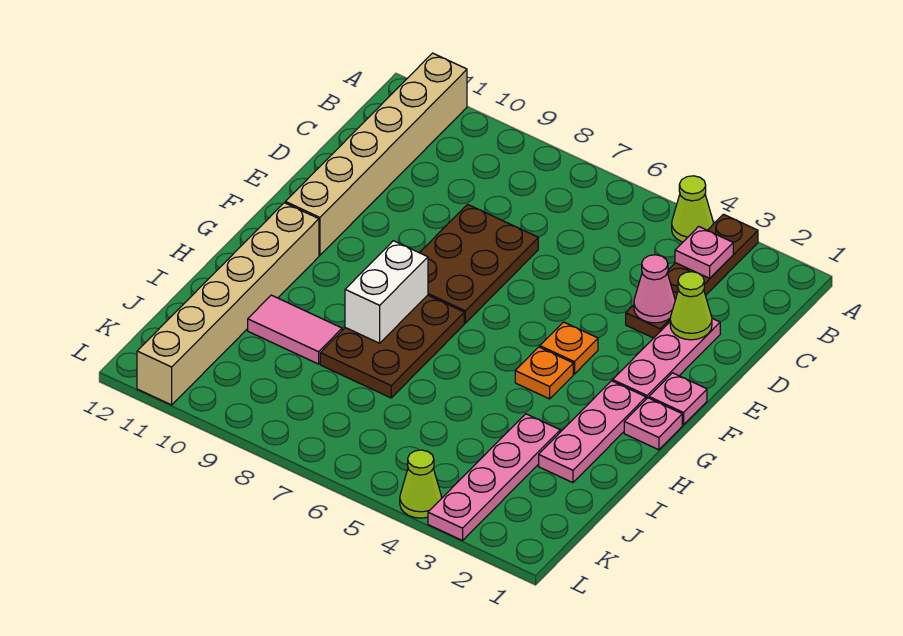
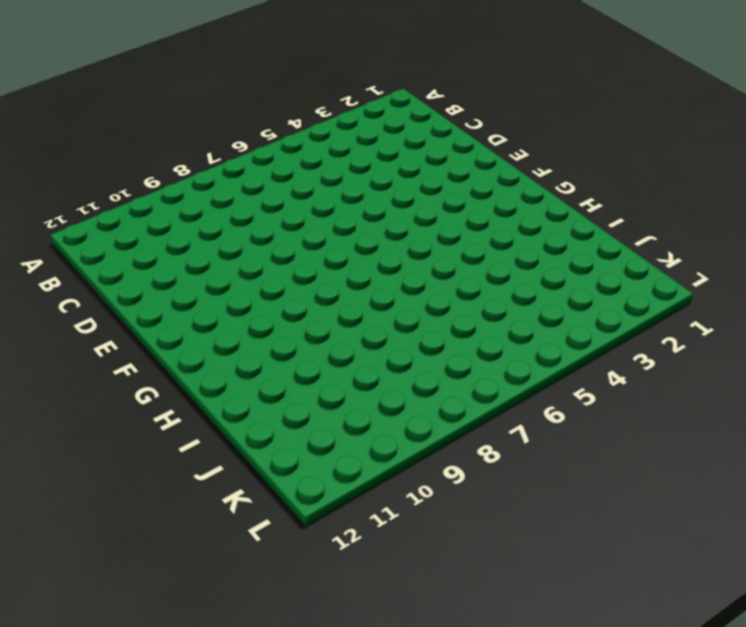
none -> brown plate A3:D3 level 1
none -> lime cone A4 level 1
none -> tan brick A11:F11 level 1

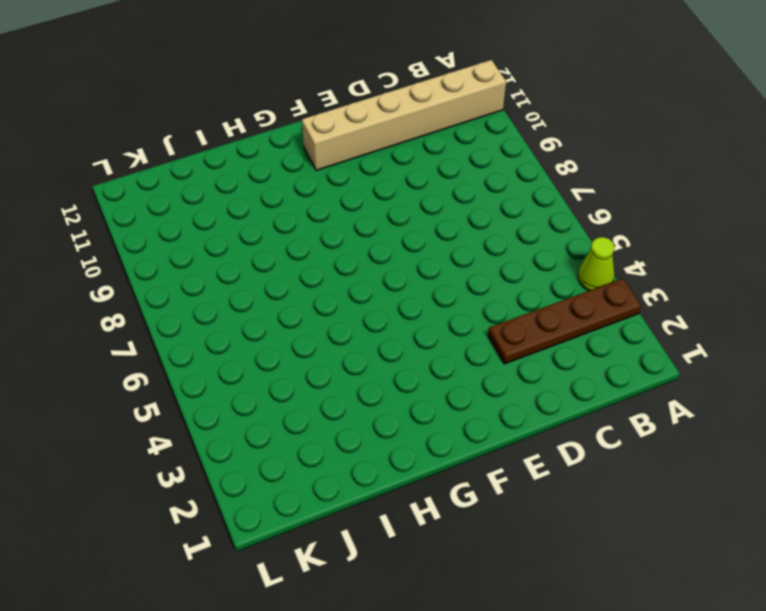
none -> pink plate D2:F2 level 1
none -> brown plate D7:F8 level 1
none -> pink plate F1 level 1

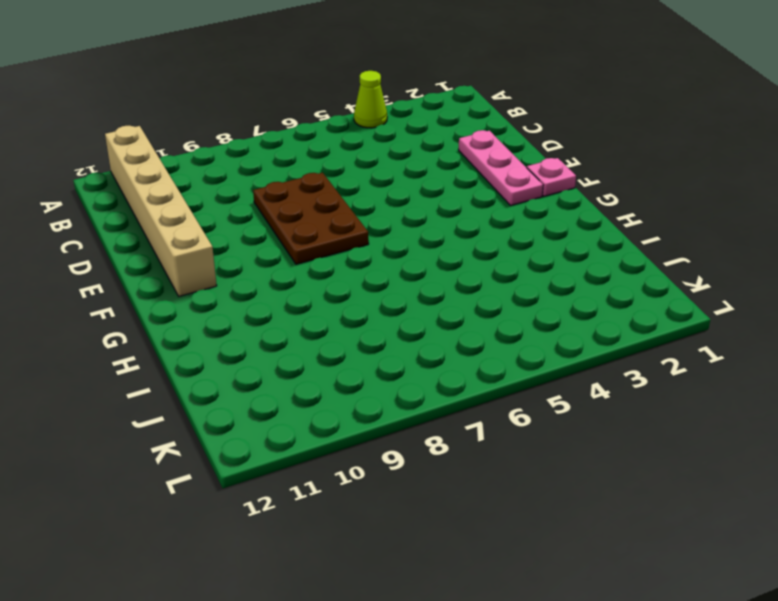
none -> brown plate A3:D3 level 1
none -> orange plate F4 level 1
none -> pink plate G1 level 1

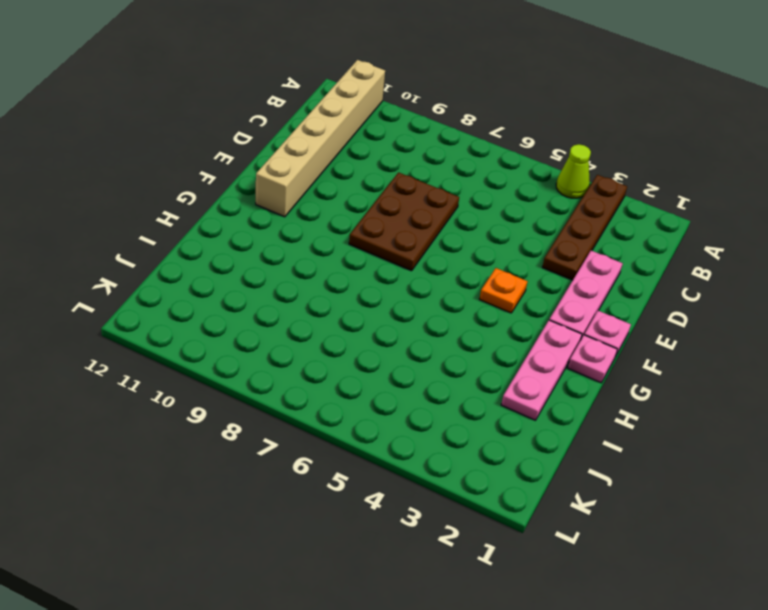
none -> orange plate G4 level 1
none -> brown plate G7:I8 level 1
none -> tan brick G11:L11 level 1

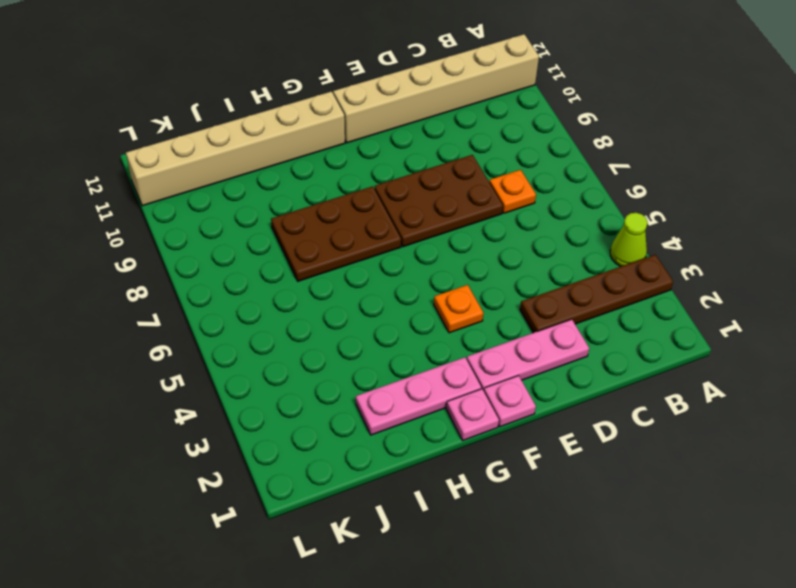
orange plate C7 level 1 -> orange plate G4 level 1
none -> pink plate I3:L3 level 1
none -> pink tile I9:I10 level 1
none -> lime cone L4 level 1

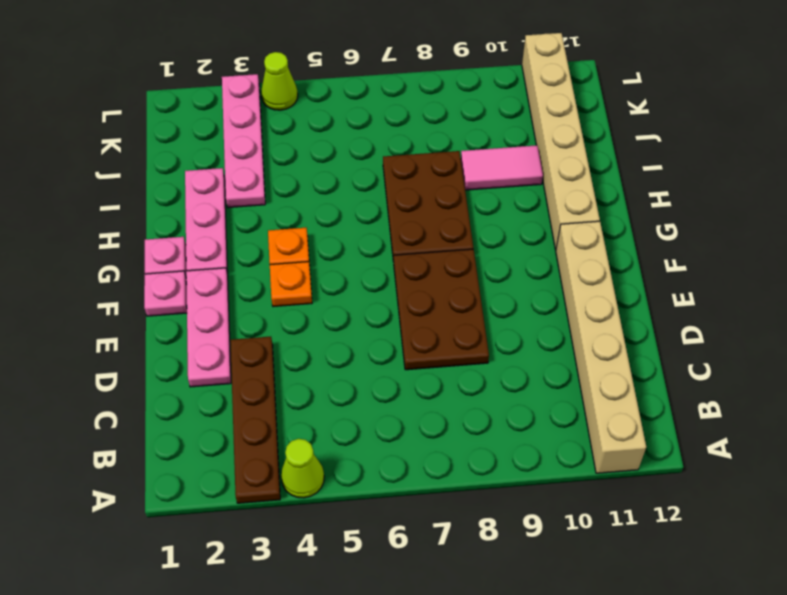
none -> pink plate B3 level 2
none -> lime cone D2 level 2
none -> pink cone D3 level 2

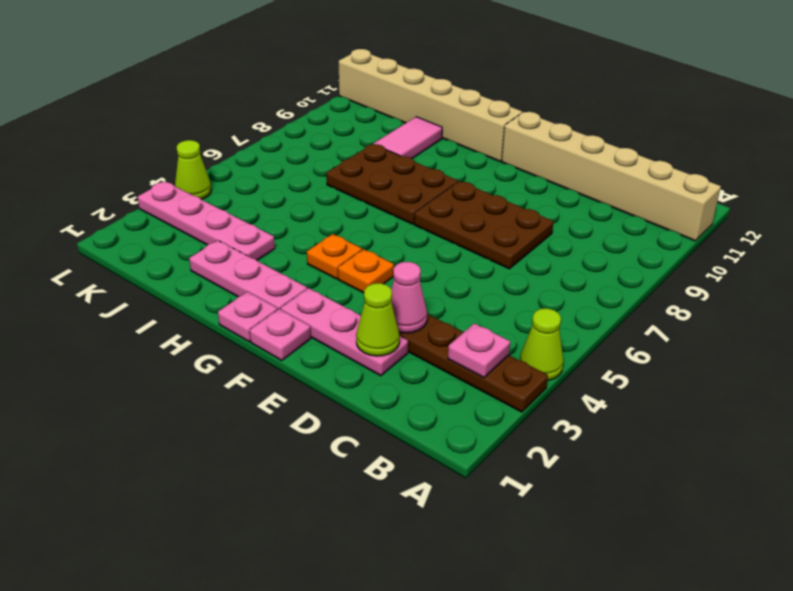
none -> white brick G8:H8 level 2

